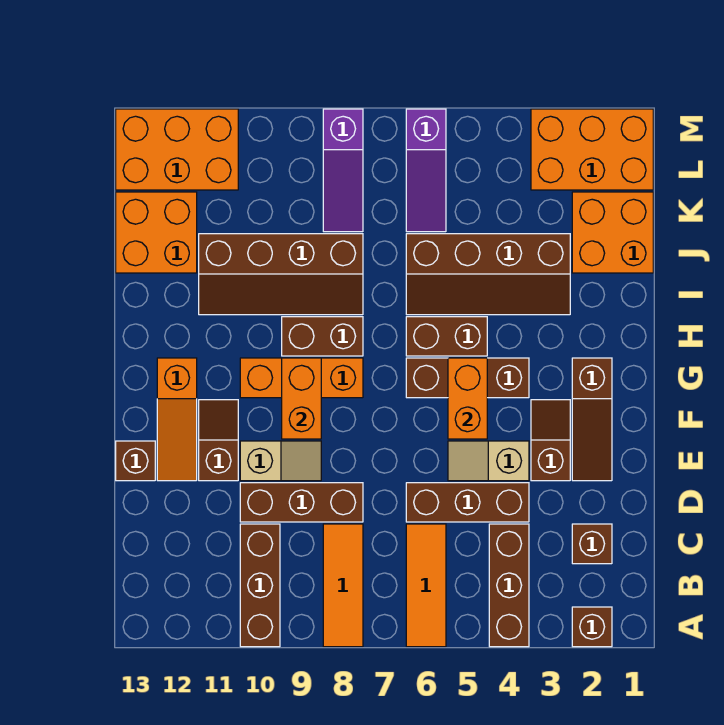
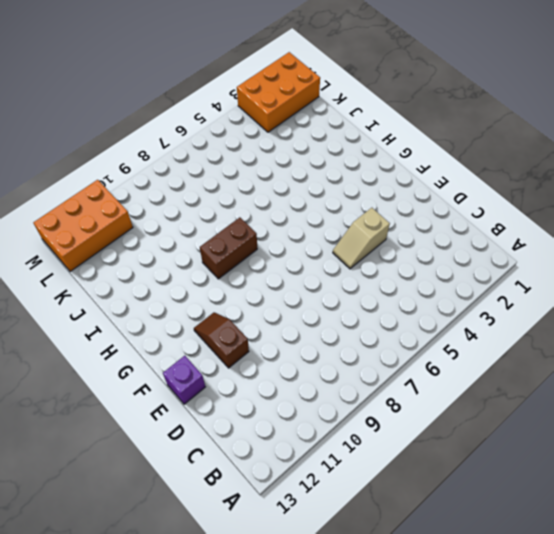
purple brick E13 level 1 -> brown brick E13 level 1
none -> brown brick A2 level 1
none -> brown brick A4:C4 level 1
none -> orange tile A6:C6 level 1

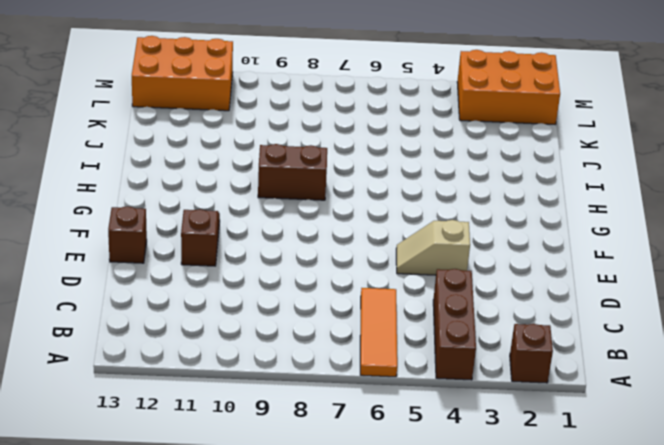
none -> orange tile A8:C8 level 1
none -> brown brick A10:C10 level 1
none -> brown brick C2 level 1

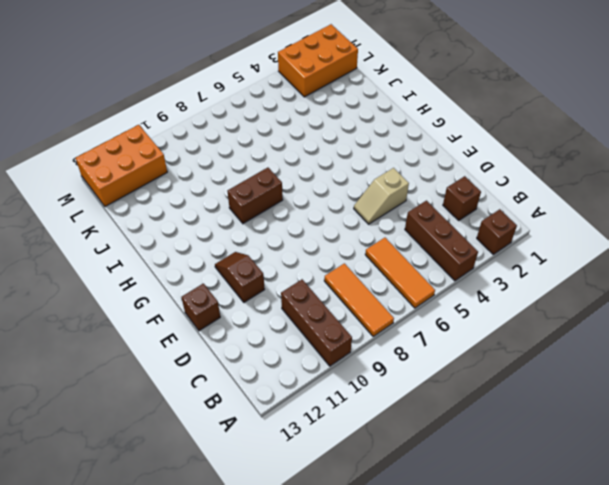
none -> brown brick D4:D6 level 1
none -> brown brick D8:D10 level 1
none -> brown slope E2:G2 level 1 top G

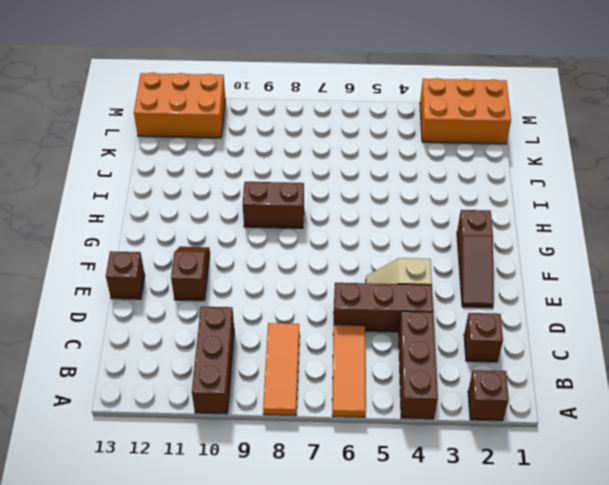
none -> brown brick D8:D10 level 1
none -> brown slope E3:F3 level 1 top E
none -> tan slope E9:E10 level 1 top 10

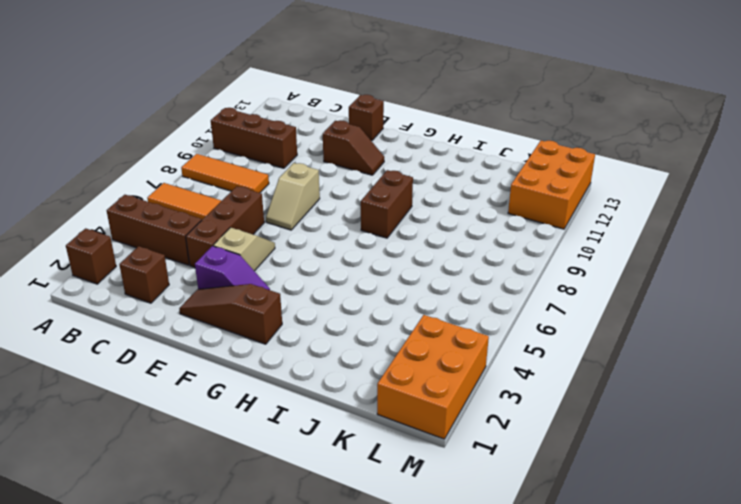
purple slope E3:F3 level 1 top E -> brown slope E3:F3 level 1 top E
tan slope E7:E8 level 1 top 8 -> tan slope E9:E10 level 1 top 10
none -> brown brick D8:D10 level 1
none -> orange slope E12:G12 level 1 top G
none -> brown brick G4:G6 level 1

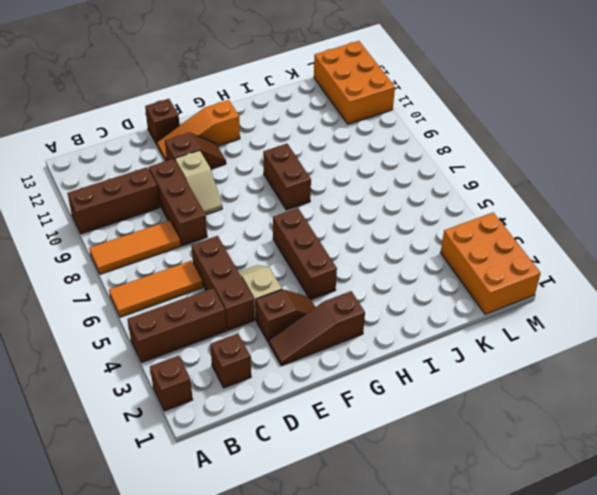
none -> orange brick G8:G10 level 1
none -> brown brick H5:H6 level 1
none -> brown slope I3:J6 level 1 top J

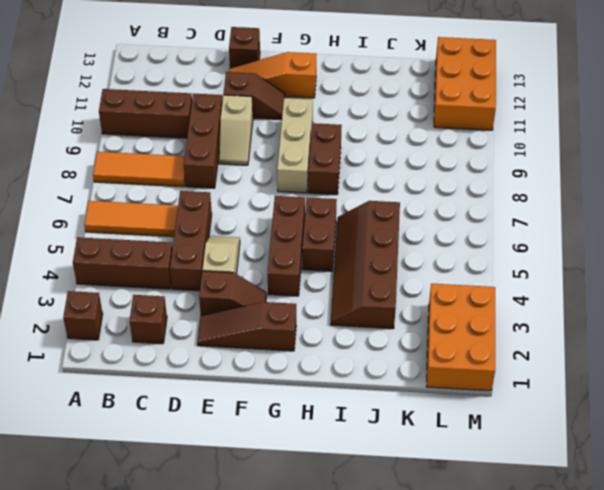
tan brick G8:G10 level 1 -> orange brick G8:G10 level 1
none -> brown slope I8:J11 level 1 top J
none -> orange brick J1:K2 level 1
none -> orange brick J12:K13 level 1

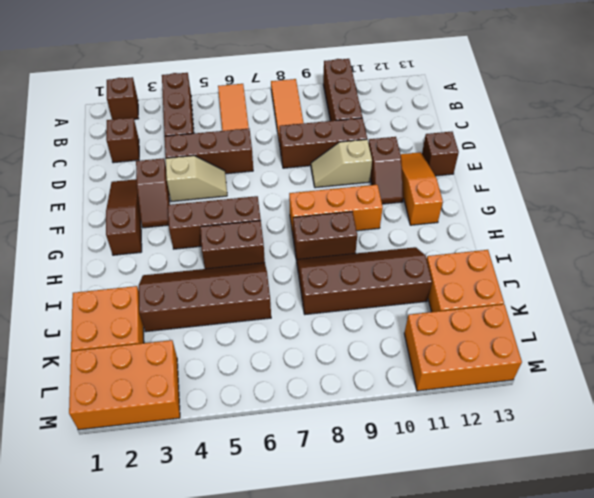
none -> purple slope K6:M6 level 1 top M
none -> purple slope K8:M8 level 1 top M
none -> orange brick F5:G5 level 2

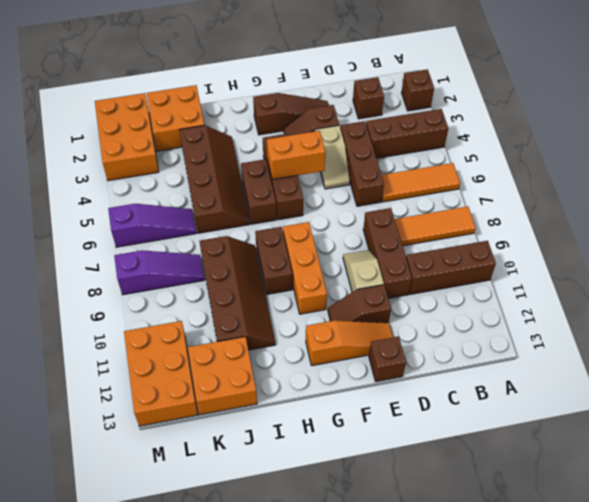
none -> orange brick F9:G9 level 2

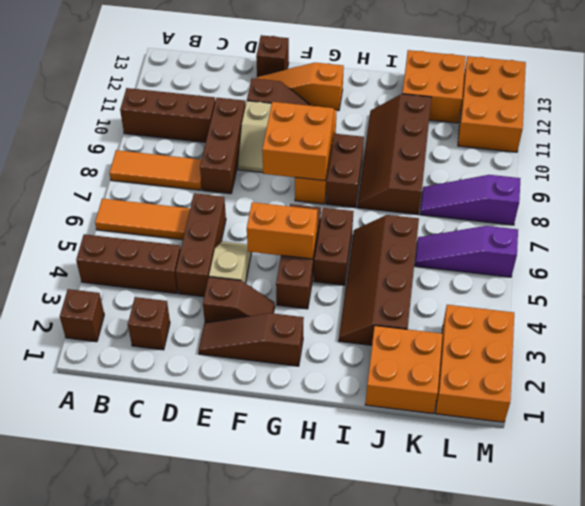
orange brick F8:G9 level 2 -> orange brick F9:G9 level 2

